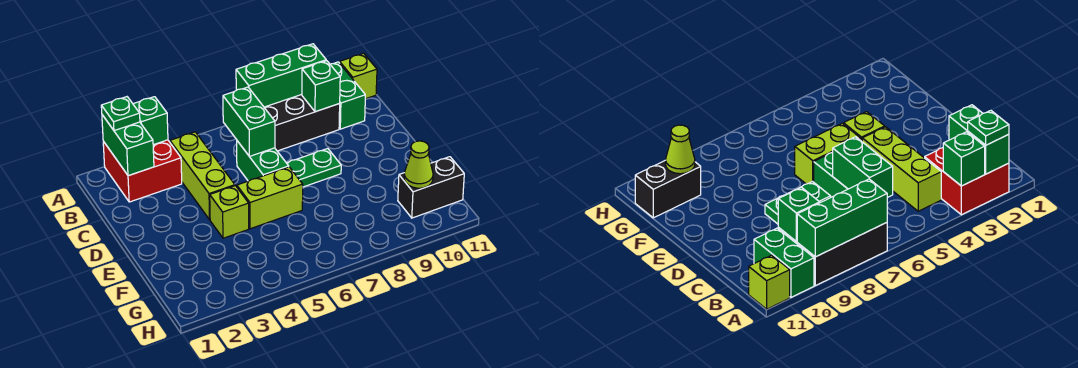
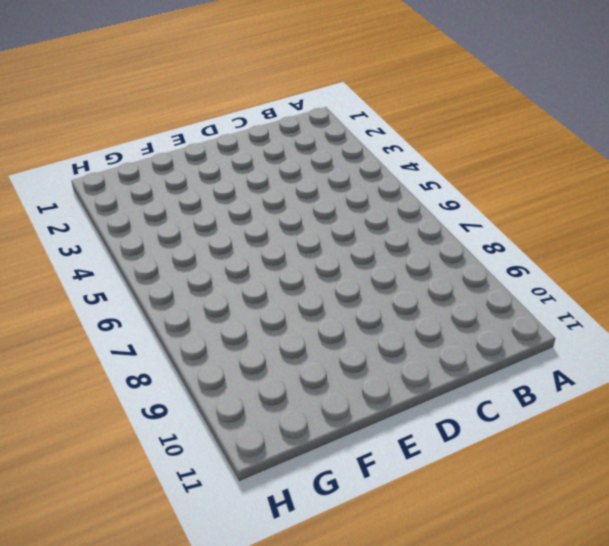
none -> red brick A2:B3 level 1
none -> black brick A7:B9 level 1
none -> green brick A10:B10 level 1

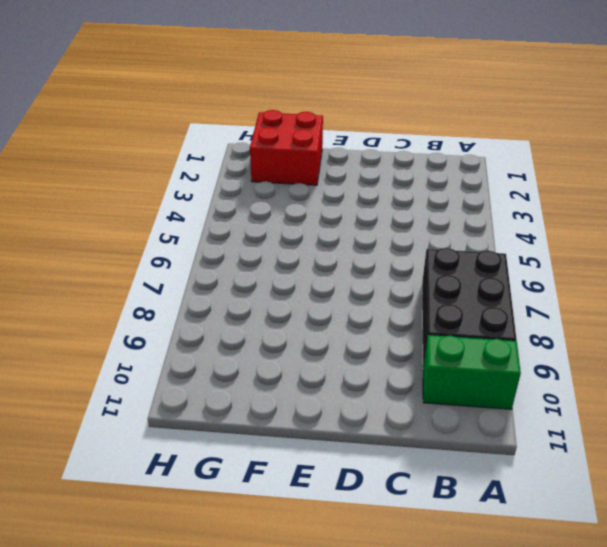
red brick F1:G2 level 1 -> red brick A2:B3 level 1
none -> lime brick A11 level 1
none -> lime brick B4:D4 level 1
none -> green brick C6:D6 level 1

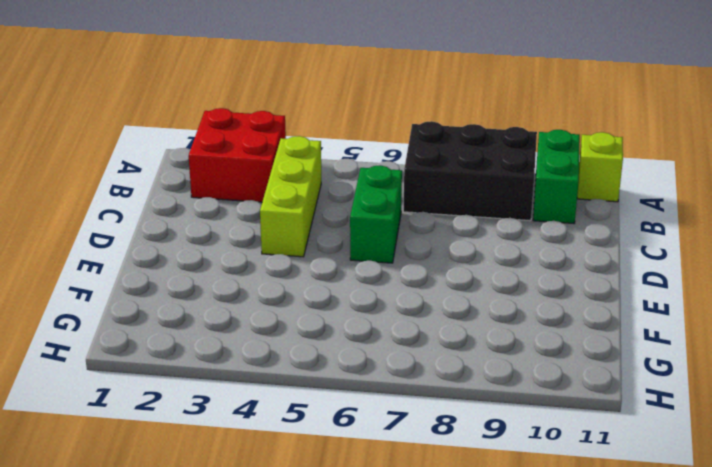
none -> green plate D7:D8 level 1
none -> lime brick E4 level 1
none -> lime brick E5:E6 level 1

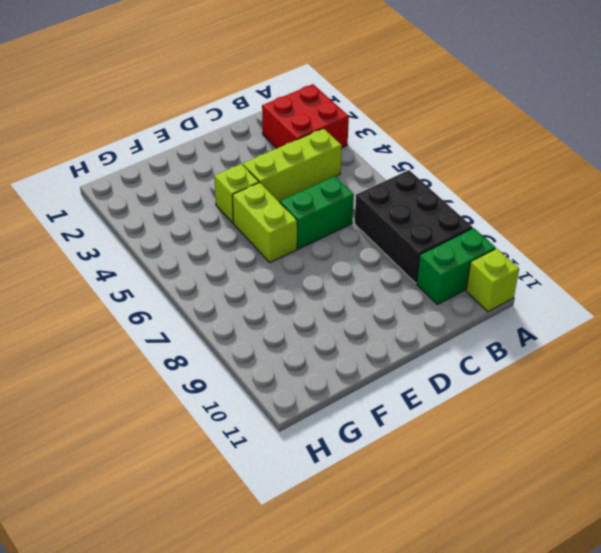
none -> green plate D7:D8 level 1
none -> black brick G10:G11 level 1
none -> green brick A2:B2 level 2

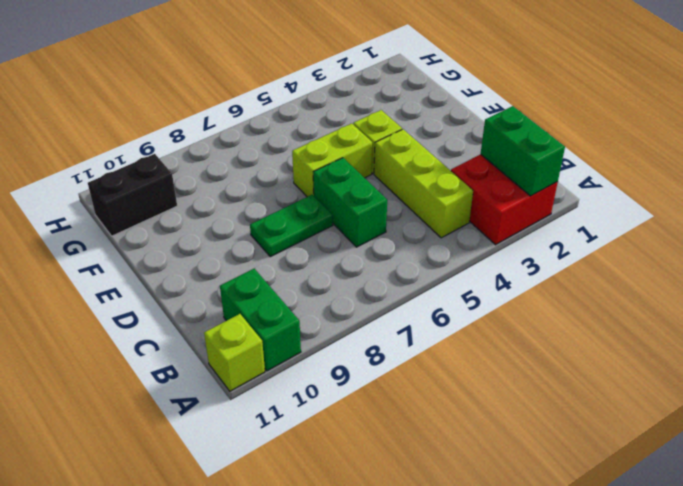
none -> black brick A7:B9 level 1
none -> green brick A3 level 2
none -> green brick A7:A9 level 2

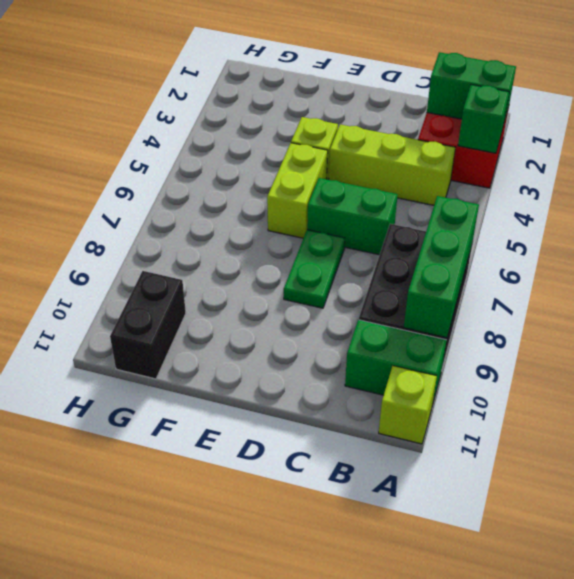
none -> green brick B6:C6 level 2
none -> green brick B9 level 2
none -> lime cone G10 level 2

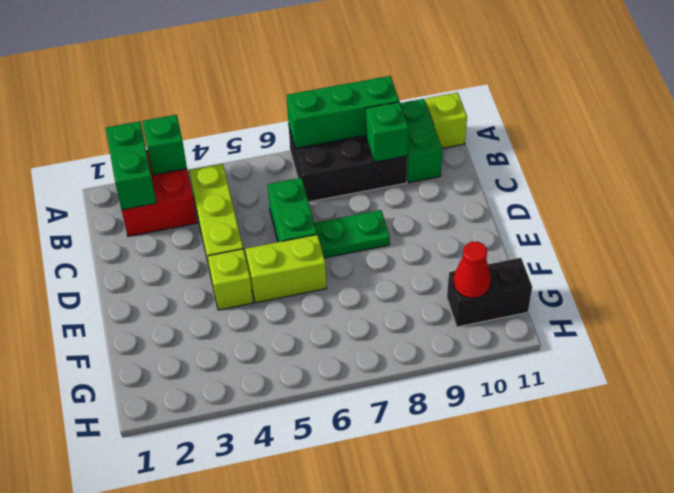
red cone G10 level 2 -> lime cone G10 level 2
none -> green brick B6:C6 level 2
none -> green plate A2 level 3

